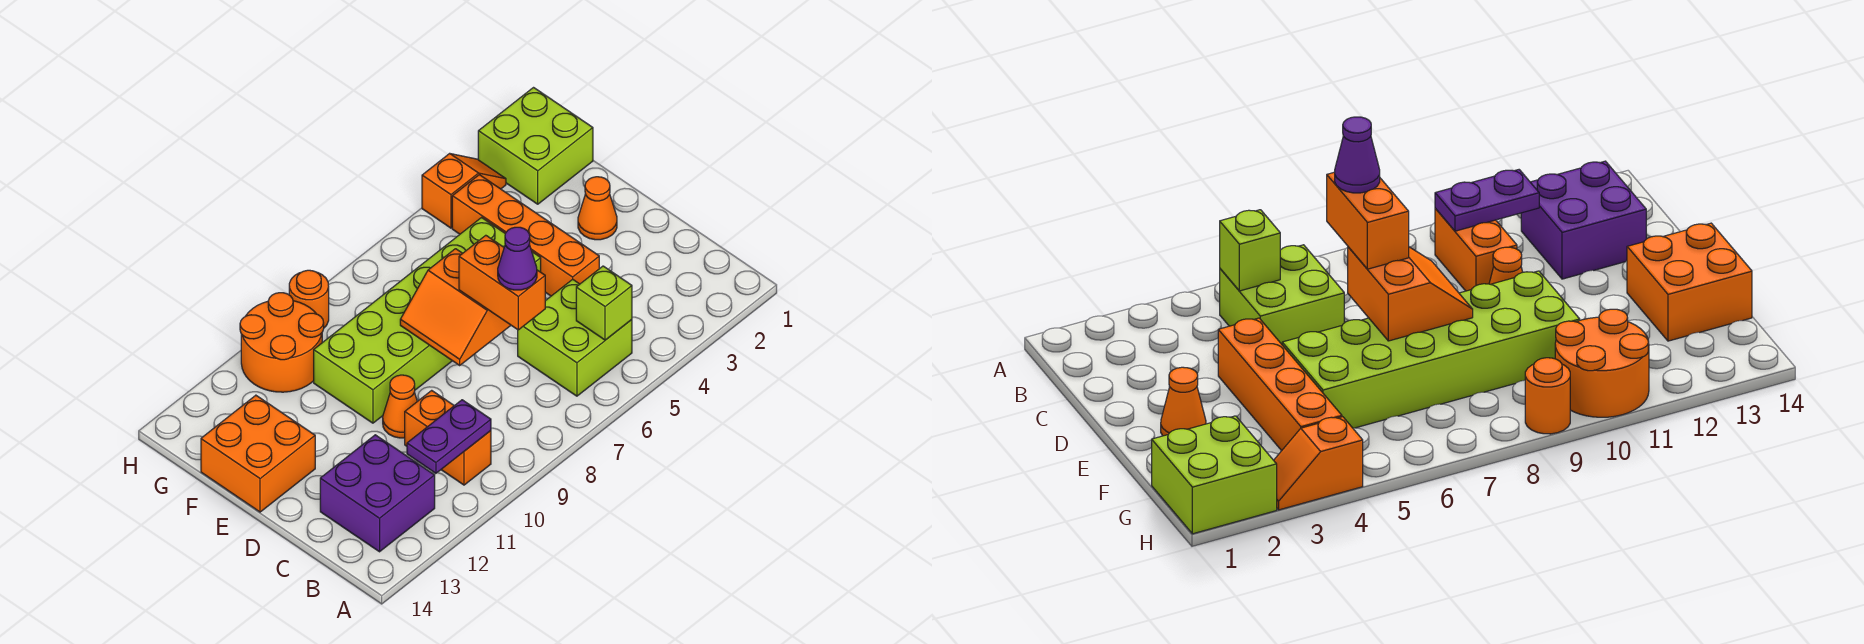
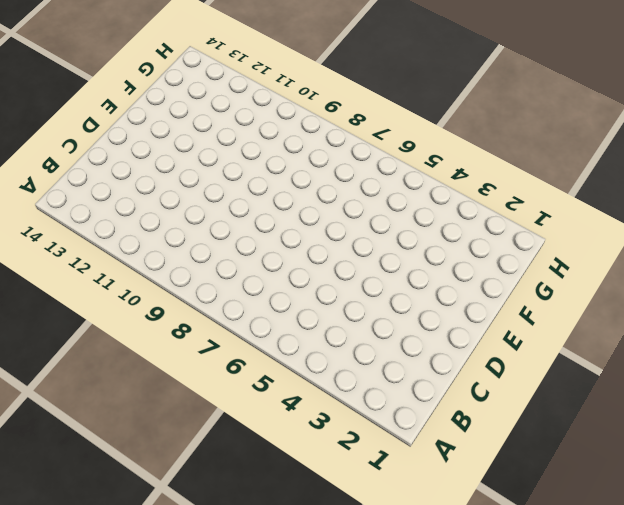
none -> lime brick B5:C6 level 1
none -> orange brick B10:C10 level 1
none -> purple brick B12:C13 level 1

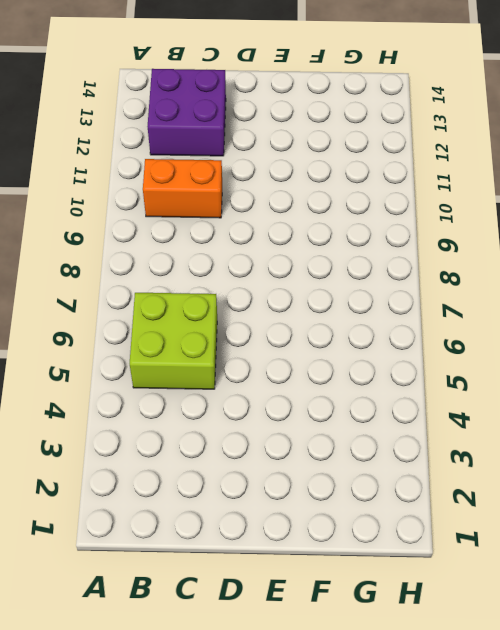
none -> orange brick D4:G4 level 1
none -> orange cone D10 level 1
none -> orange cone E2 level 1

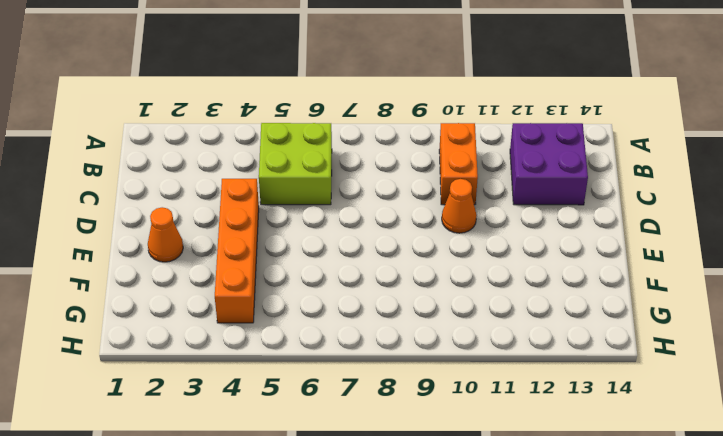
none -> lime brick E5:F10 level 1
none -> orange brick E13:F14 level 1
none -> lime brick G1:H2 level 1

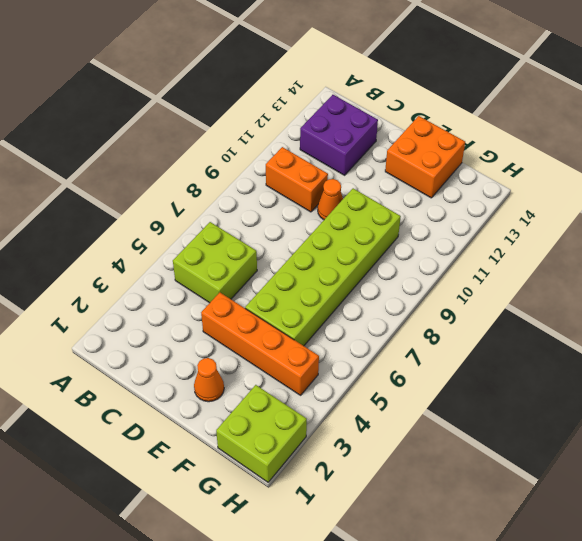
none -> orange round brick G10:H11 level 1
none -> orange slope H3:H4 level 1 top 4
none -> orange round brick H9 level 1

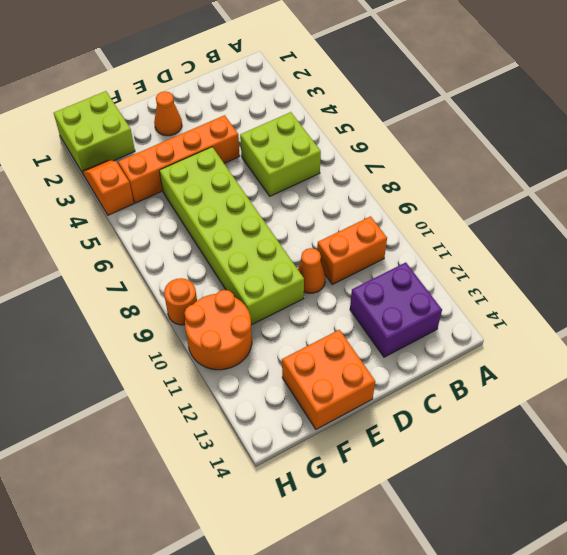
none -> lime brick B5 level 2
none -> purple plate B10:B11 level 2
none -> orange slope D7:E8 level 2 top 7

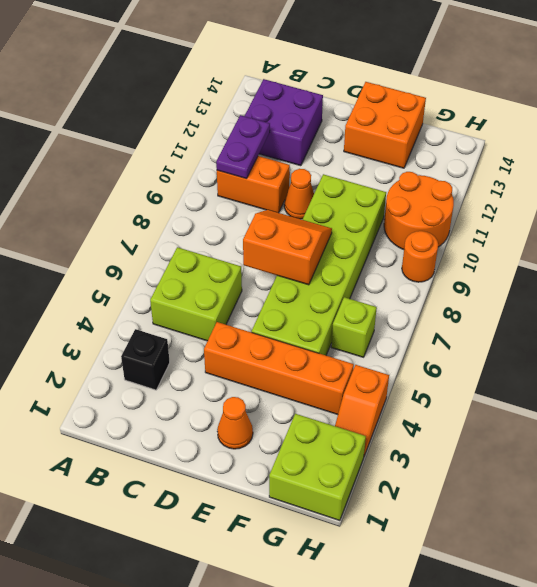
black brick B3 level 1 -> none
lime brick G6 level 1 -> lime brick B5 level 2
none -> orange brick C7:D7 level 3
none -> purple cone C7 level 4

